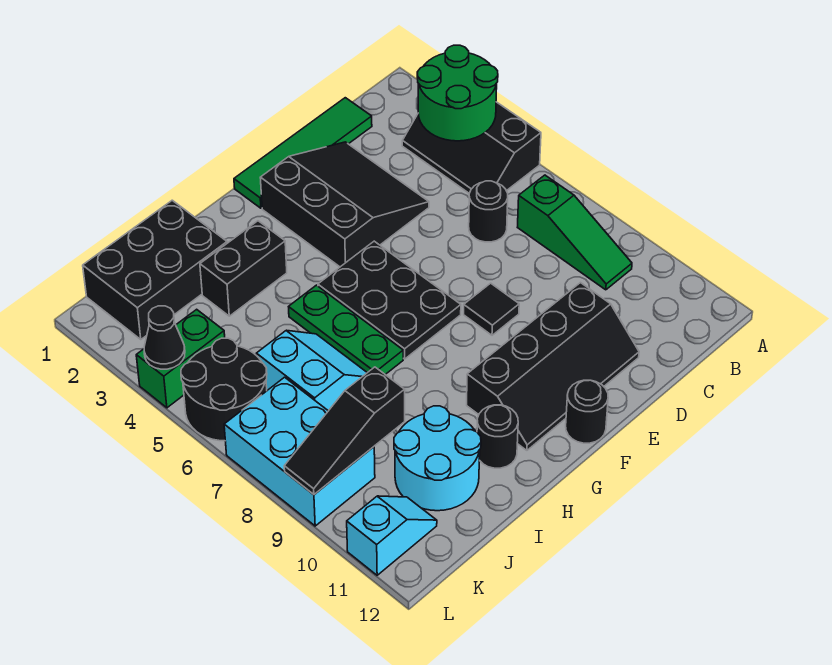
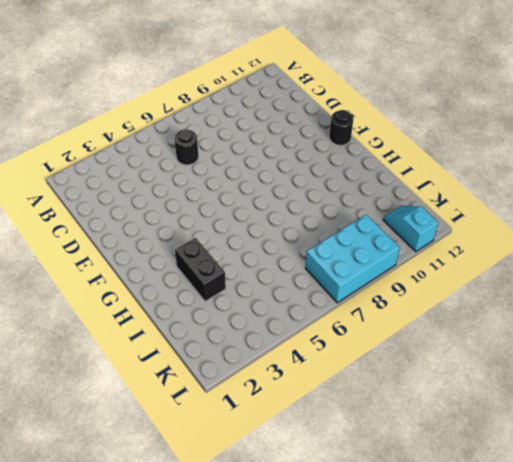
none -> black slope A3:B5 level 1 top A
none -> green slope B7:B9 level 1 top 7
none -> green tile C1:F1 level 1

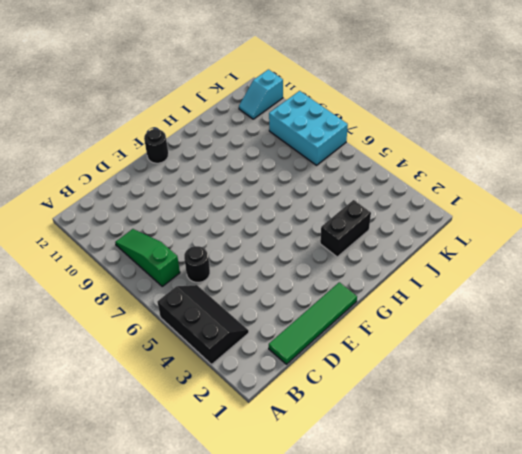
none -> black slope D2:F4 level 1 top F
none -> black slope D10:G11 level 1 top 10
none -> black tile E8 level 1

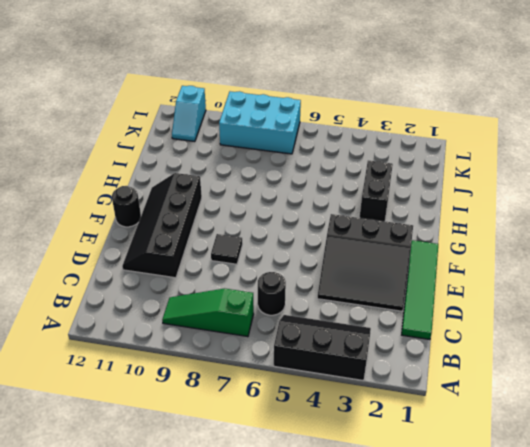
none -> black plate F5:G7 level 1
none -> green plate H5:H7 level 1
none -> black round brick H11 level 1

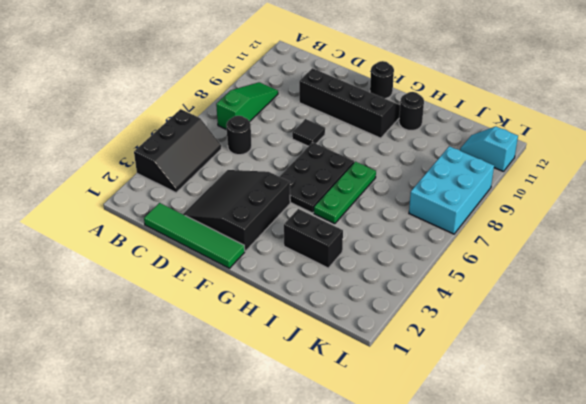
none -> black brick I1:K2 level 1
none -> cyan slope I6:J7 level 1 top J
none -> cyan round brick I10:J11 level 1

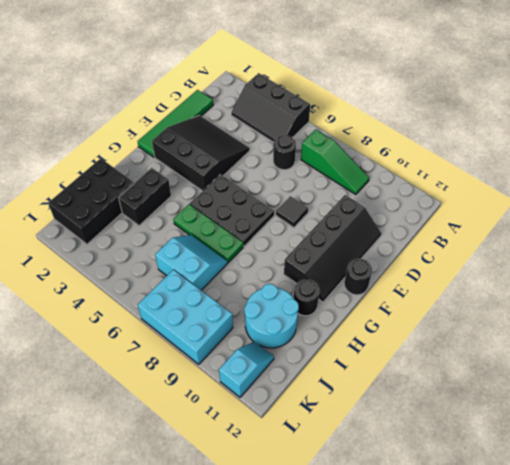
none -> green brick K4:L4 level 1
none -> black round brick K5:L6 level 1
none -> green round brick A3:B4 level 2

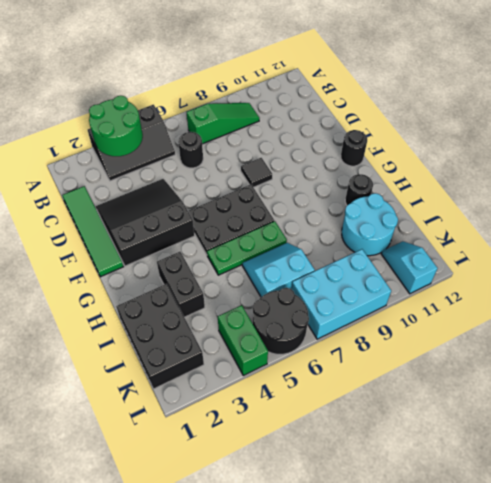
none -> black slope D10:G11 level 1 top 10
none -> black slope J9:L9 level 2 top J
none -> black cone L4 level 2

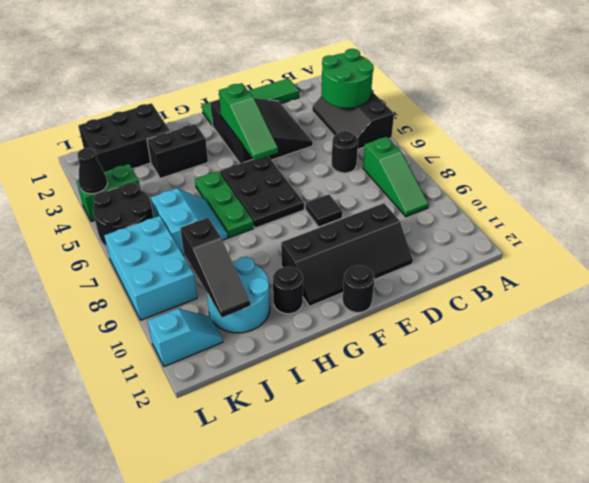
green slope F3:F5 level 2 top 3 -> none
black slope J9:J11 level 2 top 9 -> black slope J9:L9 level 2 top J

